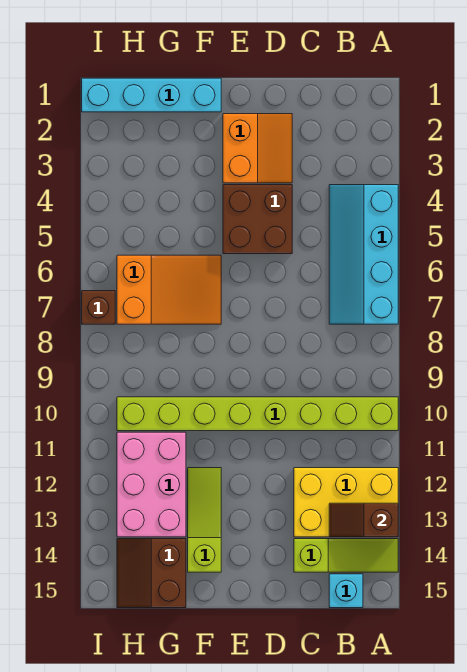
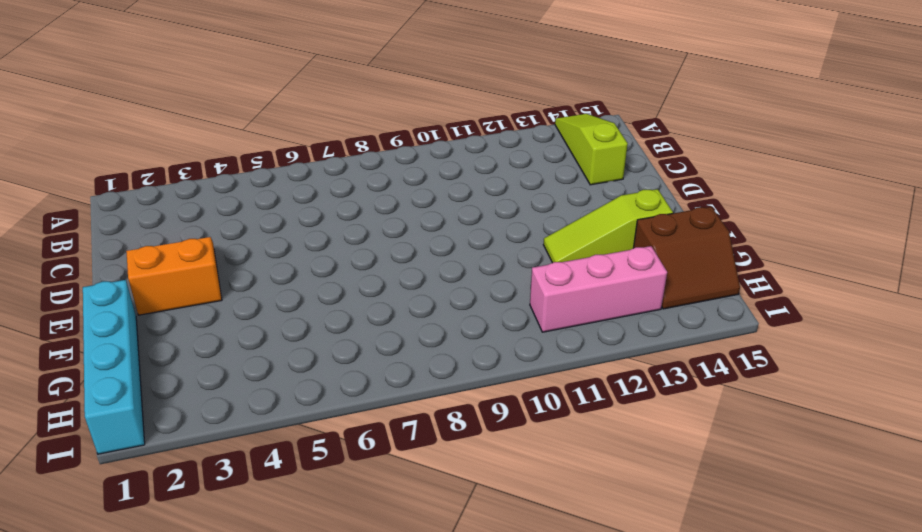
pink brick H11:H13 level 1 -> pink brick G11:H13 level 1
none -> cyan slope A4:B7 level 1 top A
none -> lime brick A10:H10 level 1
none -> yellow brick A12:C13 level 1

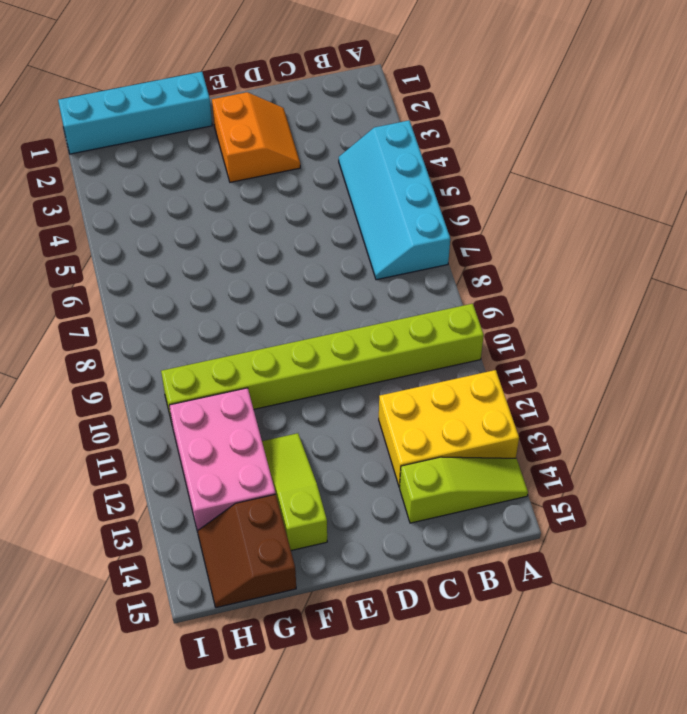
none -> cyan brick B15 level 1
none -> brown brick D4:E5 level 1
none -> orange slope F6:H7 level 1 top H

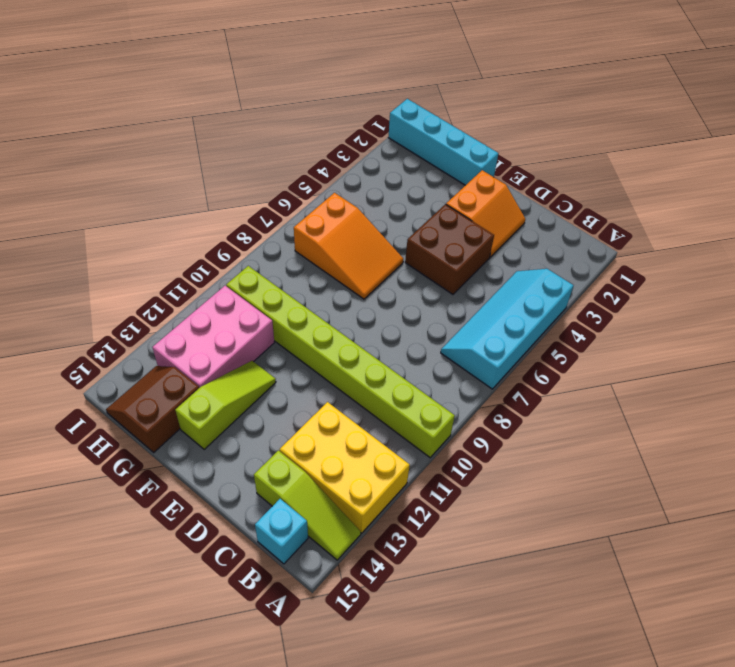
none -> brown brick I7 level 1
none -> brown slope A13:B13 level 2 top A

